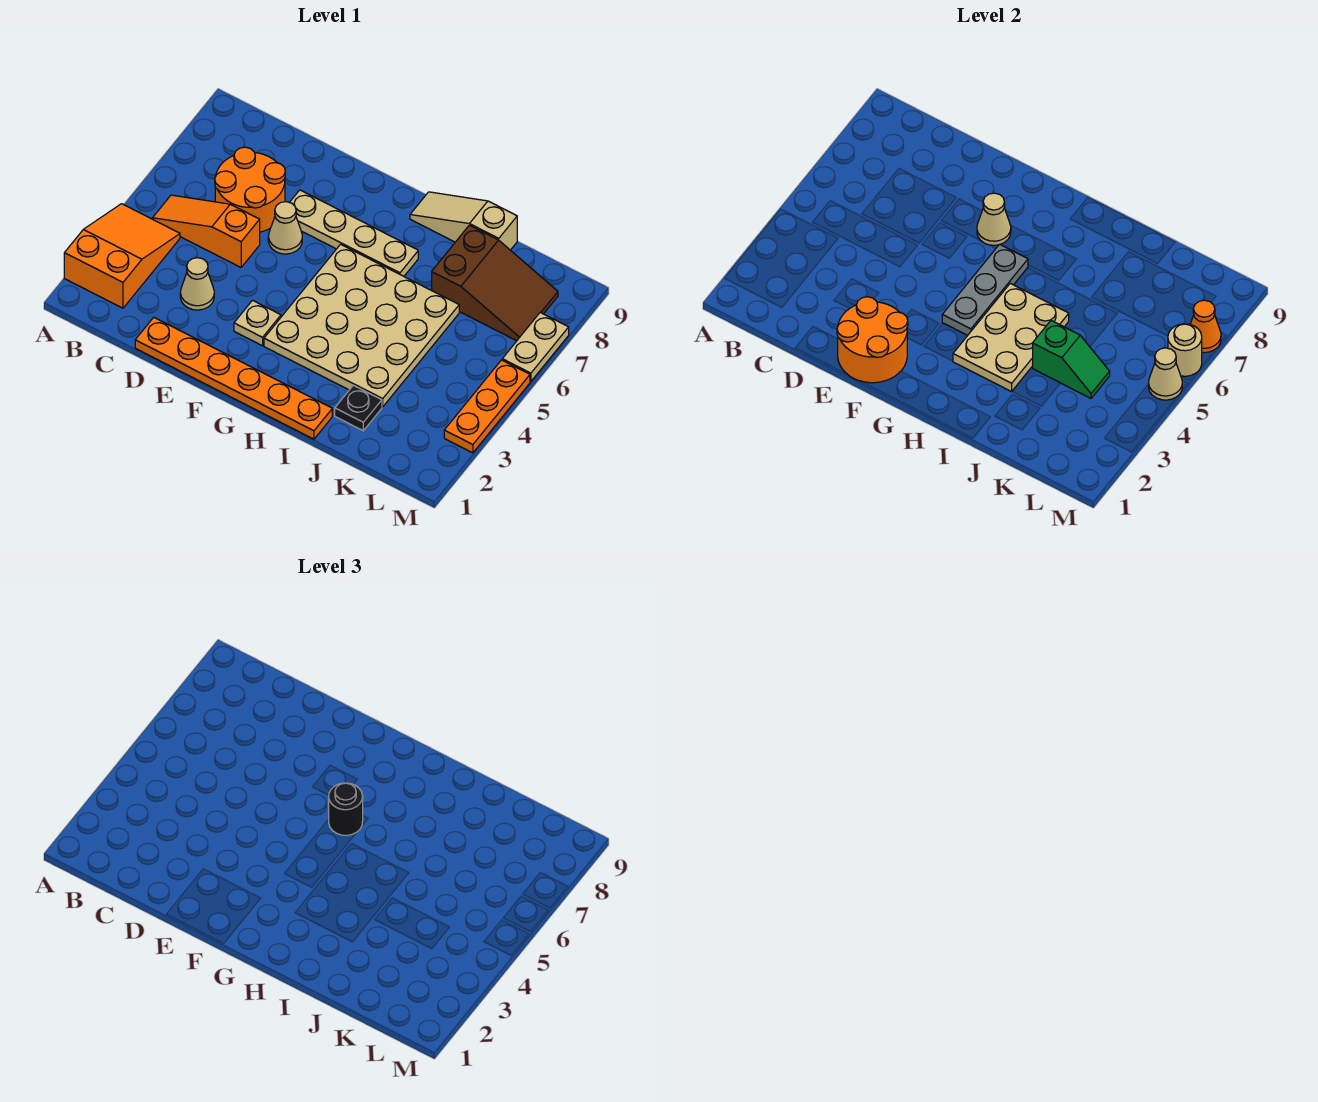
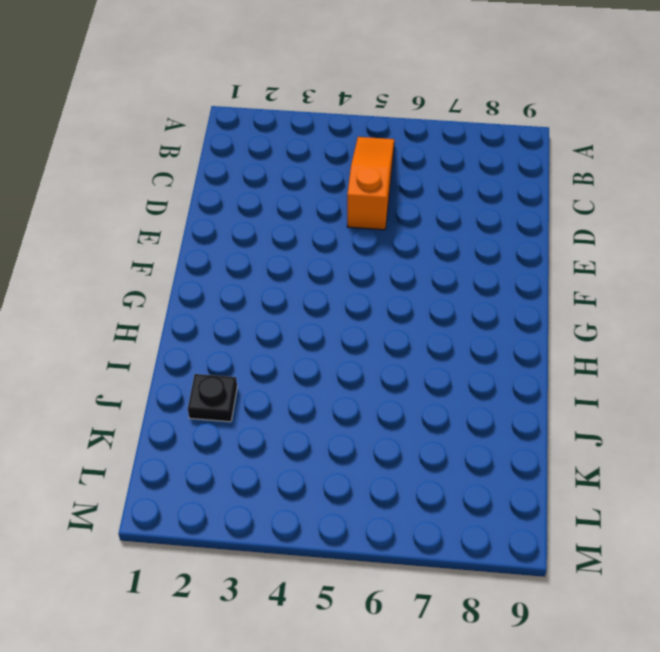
none -> orange slope A2:B4 level 1 top 2
none -> orange round brick C6:D7 level 1
none -> orange plate D1:I1 level 1

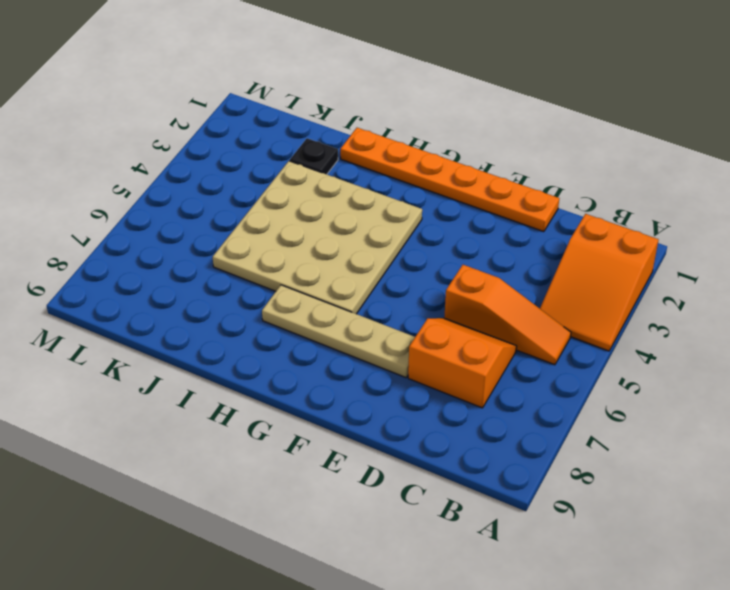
orange slope C6:D7 level 1 top 7 -> orange round brick C6:D7 level 1
none -> tan cone D3 level 1
none -> tan cone E6 level 1
none -> tan plate F3 level 1

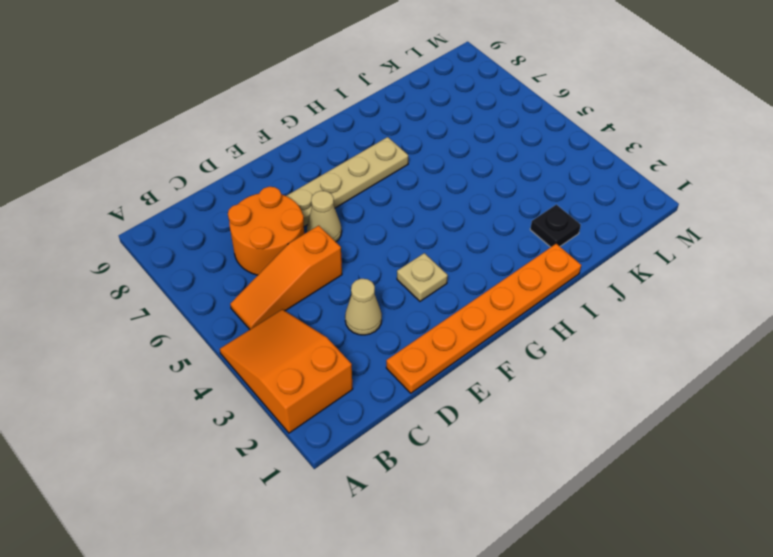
none -> tan plate G3:J6 level 1
none -> tan slope H9:J9 level 1 top J
none -> brown slope J7:L8 level 1 top J

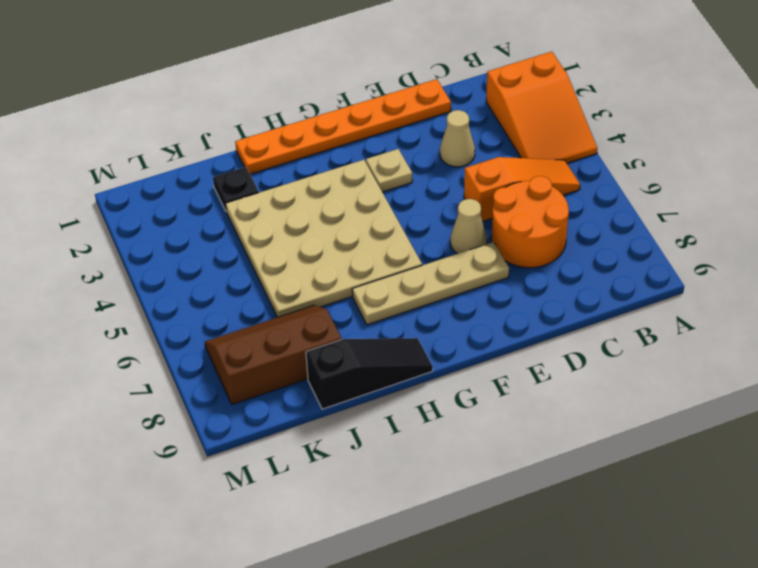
black slope H9:J9 level 1 top J -> tan slope H9:J9 level 1 top J
brown slope J7:L8 level 1 top 8 -> brown slope J7:L8 level 1 top J
none -> orange plate M3:M5 level 1
none -> tan plate M6:M7 level 1
none -> orange round brick E1:F2 level 2

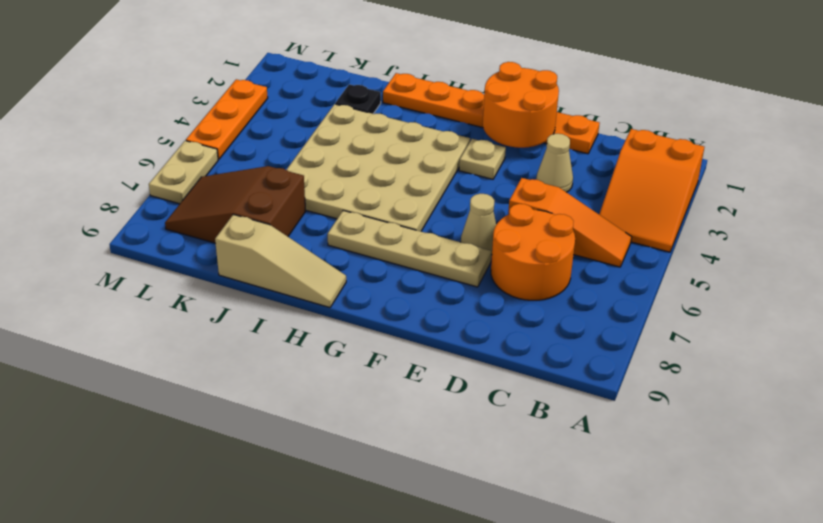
none -> tan cone F7 level 2
none -> grey plate G4:G6 level 2
none -> tan plate H3:I5 level 2

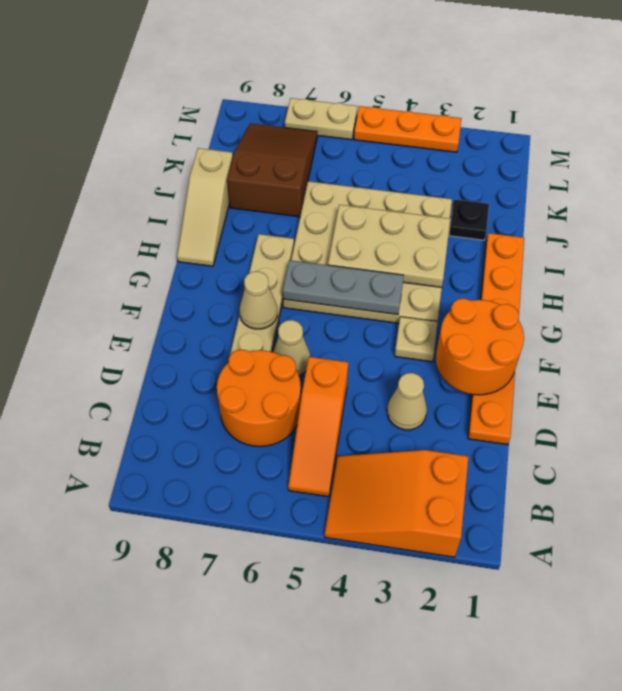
none -> green slope J4:K4 level 2 top J
none -> tan cone M5 level 2
none -> tan round brick M6 level 2

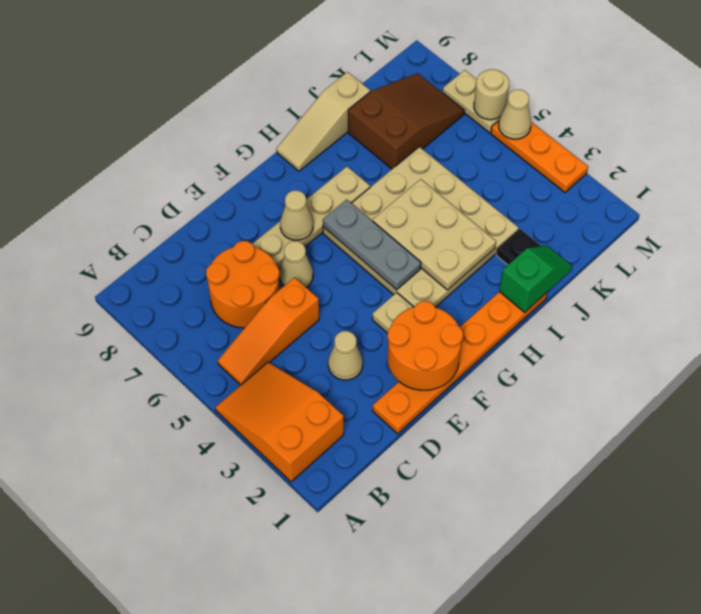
green slope I1:J1 level 2 top I -> green slope J4:K4 level 2 top J
none -> orange cone M7 level 2
none -> black round brick G6 level 3

